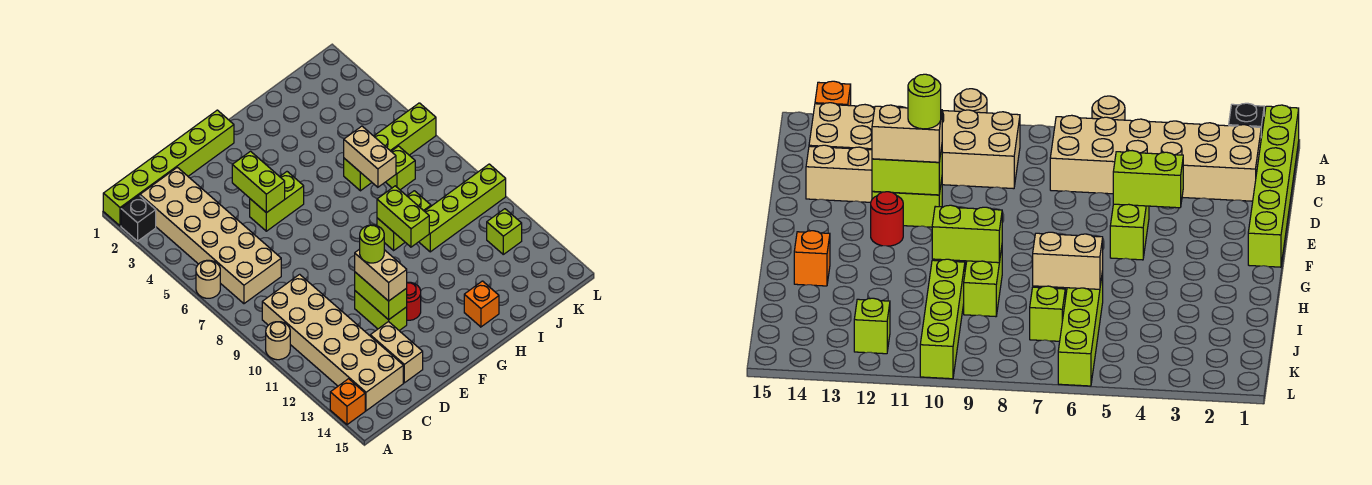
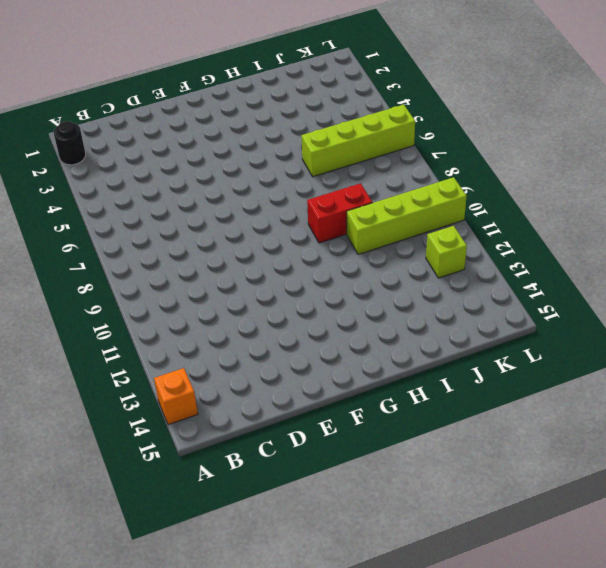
black round brick A2 level 1 -> black brick A2 level 1
red brick H9:I9 level 1 -> lime brick H9:I9 level 1
none -> lime brick A1:F1 level 1
none -> tan round brick A6 level 1
none -> tan round brick A10 level 1

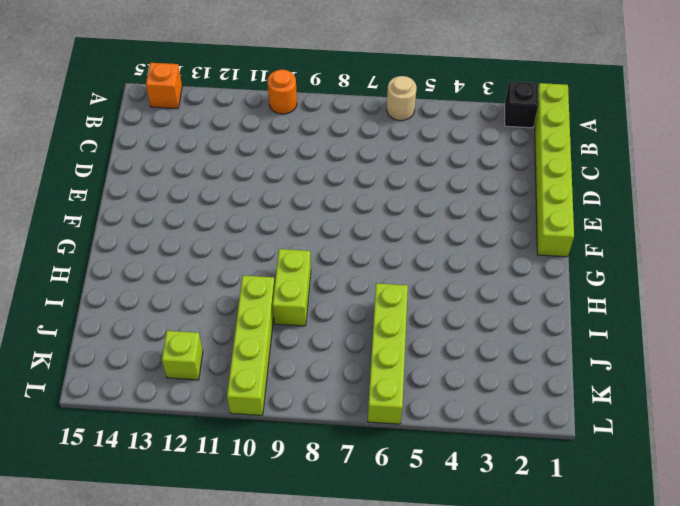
orange round brick A10 level 1 -> tan round brick A10 level 1
none -> tan brick B2:C7 level 1
none -> tan brick B9:C14 level 1
none -> tan brick D13:D14 level 1

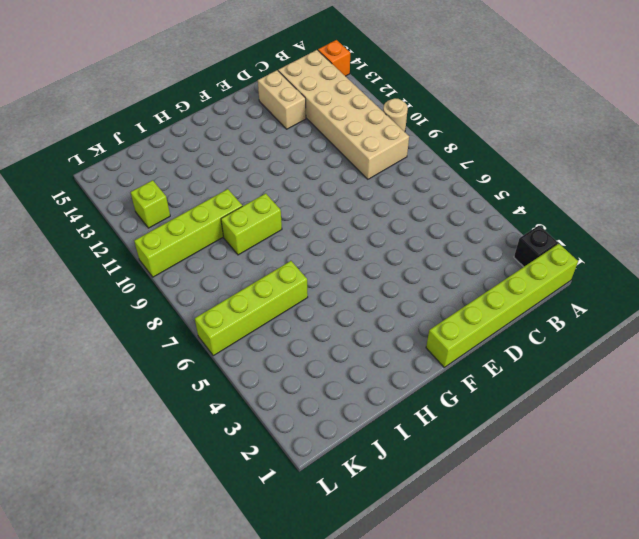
none -> tan round brick A6 level 1
none -> tan brick B2:C7 level 1
none -> lime brick E5:F5 level 1

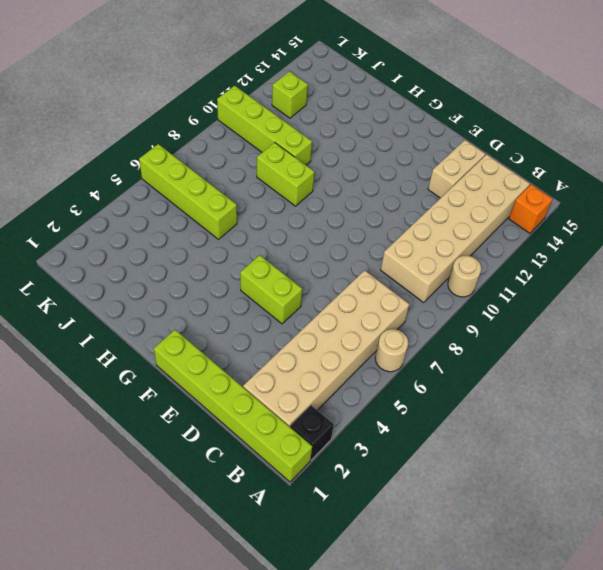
none -> lime brick E11:E12 level 1
none -> red round brick F12 level 1
none -> orange brick H14 level 1

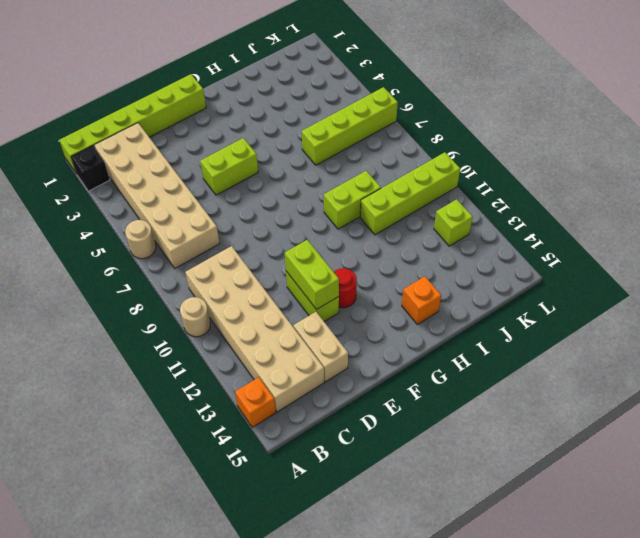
none -> lime brick J7 level 1
none -> lime brick E4:E5 level 2
none -> lime brick H9:H10 level 2

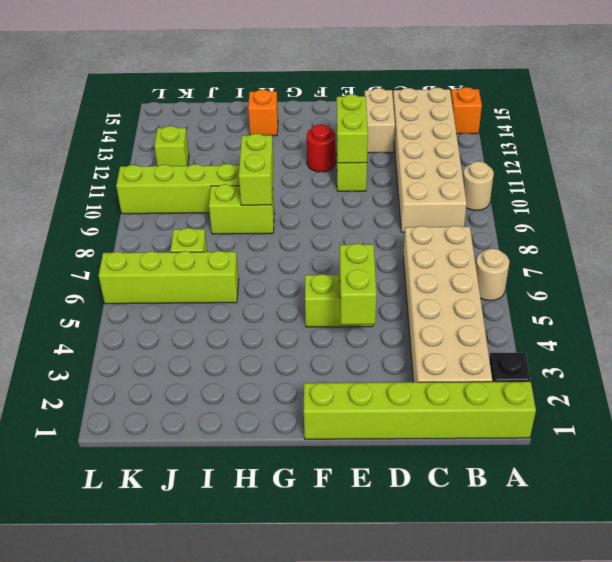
none -> tan brick I6:I7 level 2
none -> tan brick E11:E12 level 3
none -> lime round brick E11 level 4

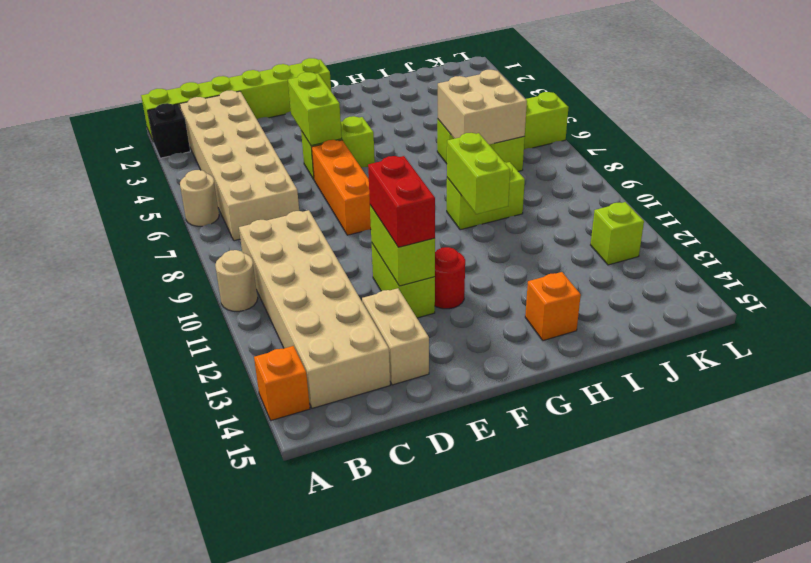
orange brick E6:E8 level 1 -> none
red brick E11:E12 level 3 -> tan brick E11:E12 level 3
tan brick I6:J7 level 2 -> tan brick I6:I7 level 2
none -> lime brick I10:L10 level 1
none -> lime round brick E11 level 4

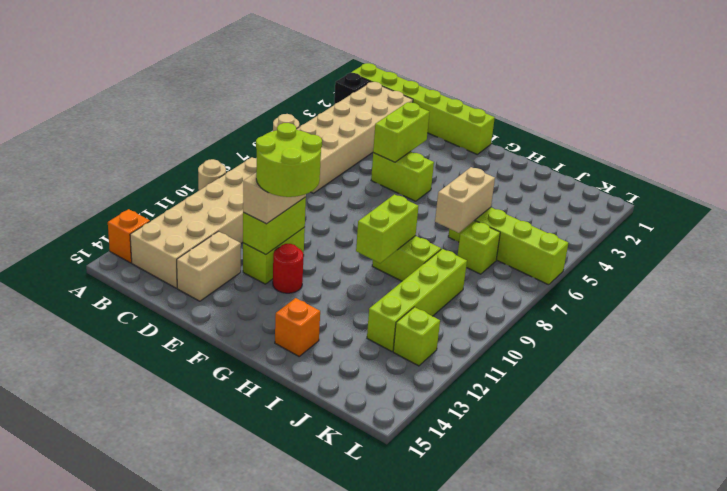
lime round brick E11:F12 level 4 -> lime round brick E11 level 4
lime brick J9:J12 level 1 -> lime brick I10:L10 level 1

